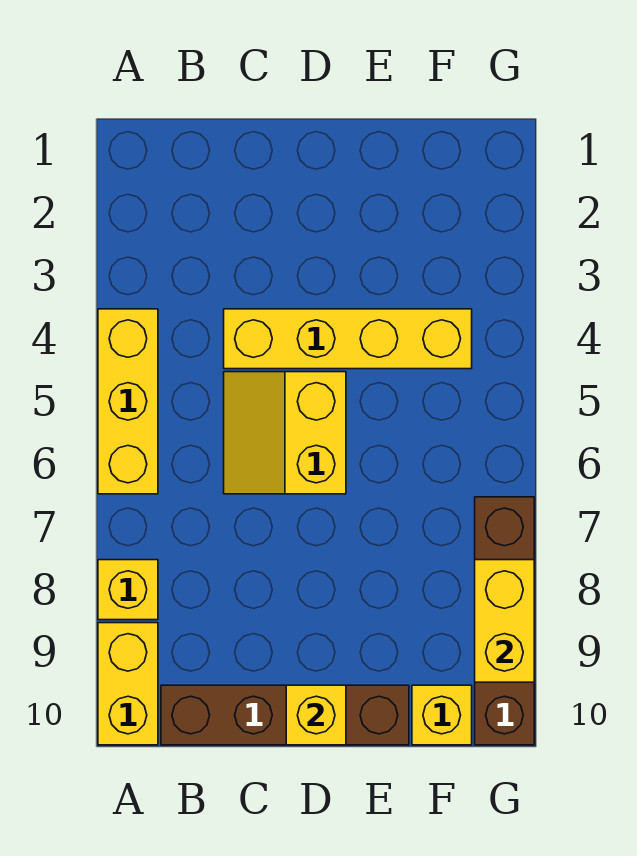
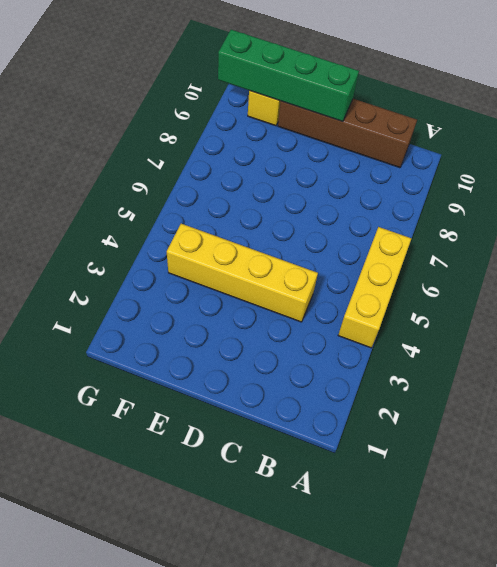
green brick D10:G10 level 2 -> yellow brick D10 level 2
none -> yellow brick A8 level 1
none -> yellow brick A9:A10 level 1

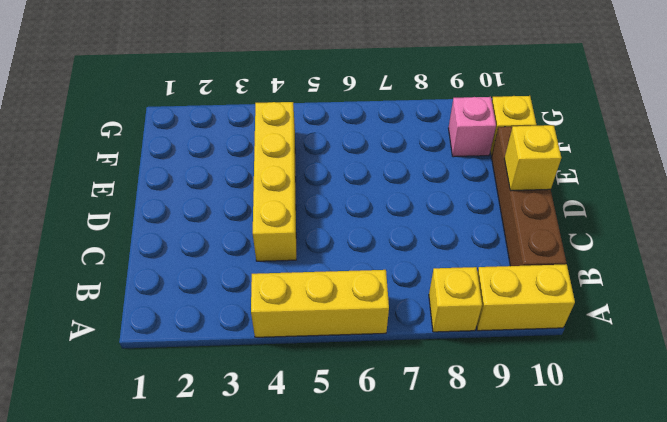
pink brick F9 level 1 -> none
none -> yellow slope C5:D6 level 1 top D
none -> brown brick G7:G10 level 1

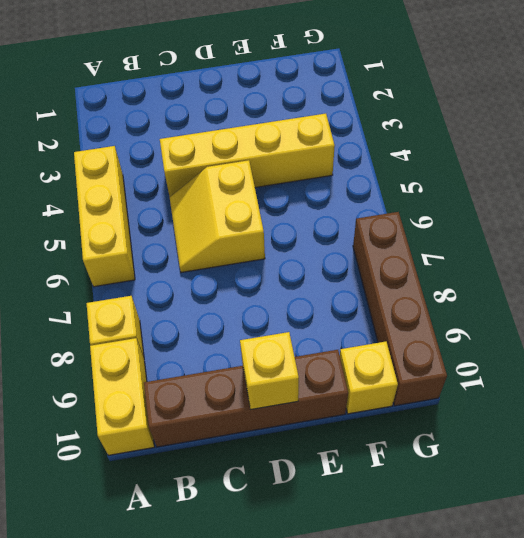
none -> yellow brick G8:G9 level 2

